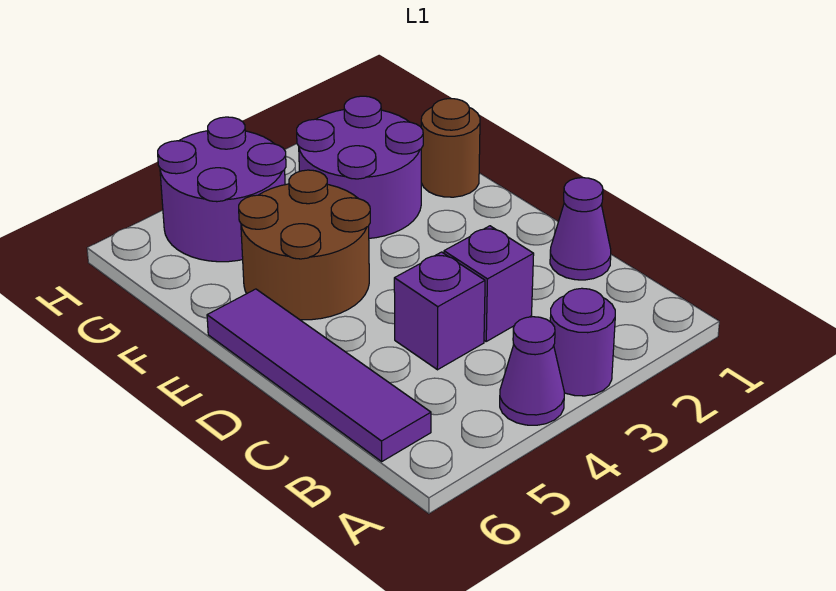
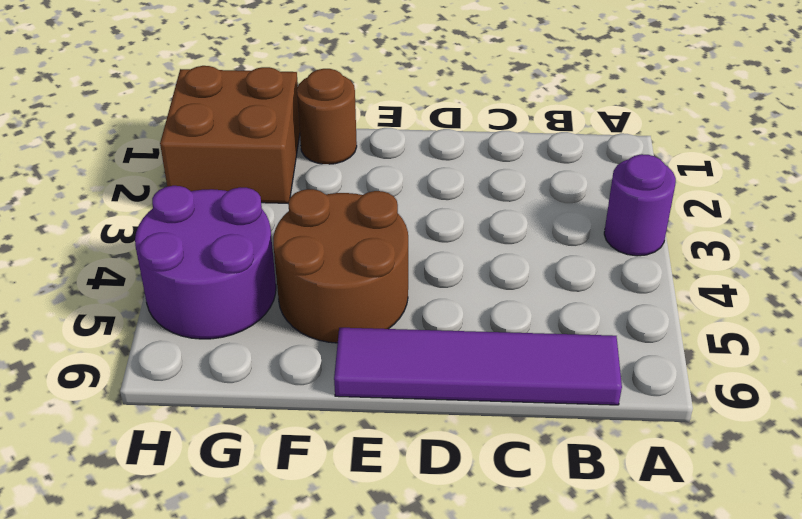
brown brick G1:H2 level 1 -> purple round brick F2:G3 level 1
none -> purple cone A4 level 1
none -> purple cone C1 level 1

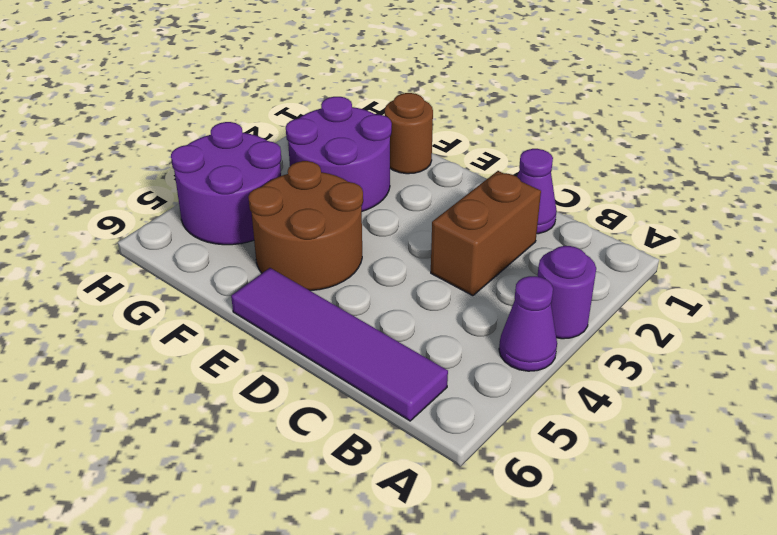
brown brick C2:C3 level 1 -> purple brick C3 level 1
none -> purple brick C4 level 1

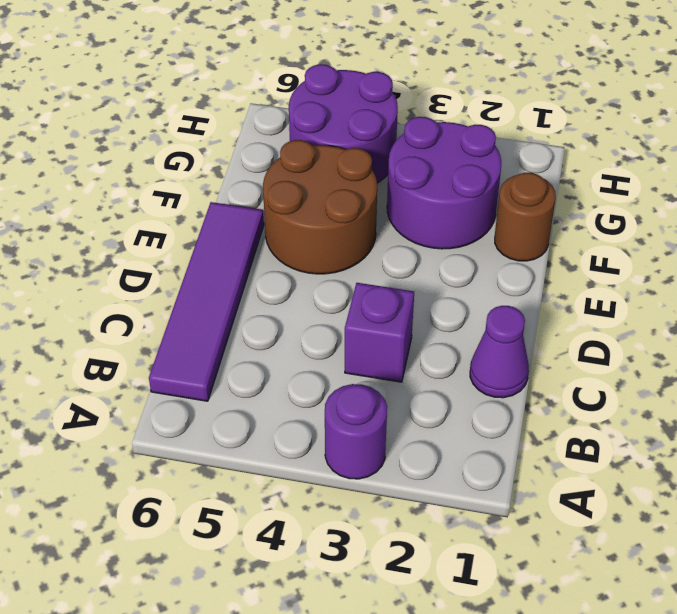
none -> purple cone A4 level 1
none -> purple brick C4 level 1

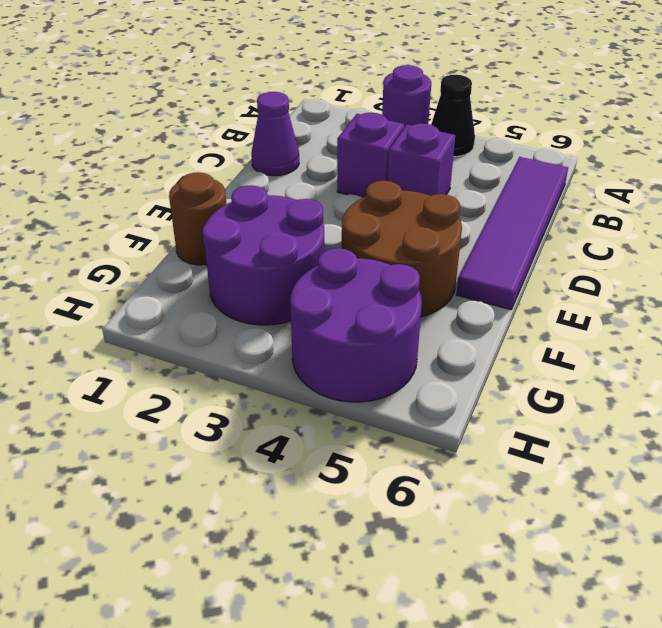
black cone A4 level 1 -> purple cone A4 level 1

